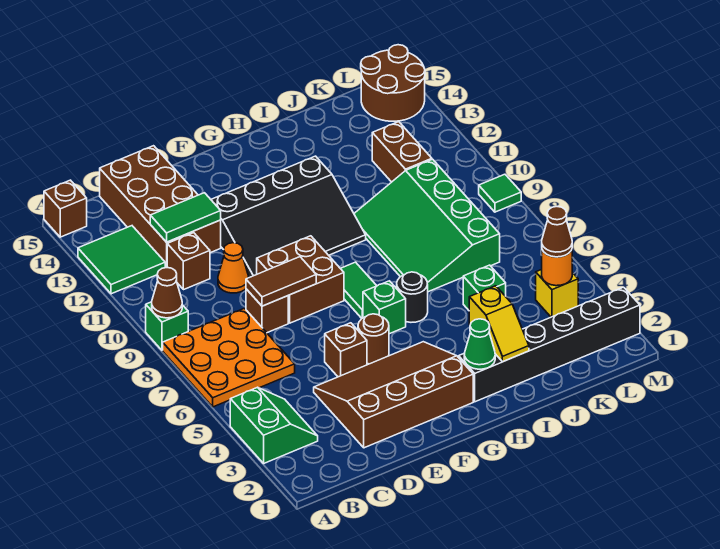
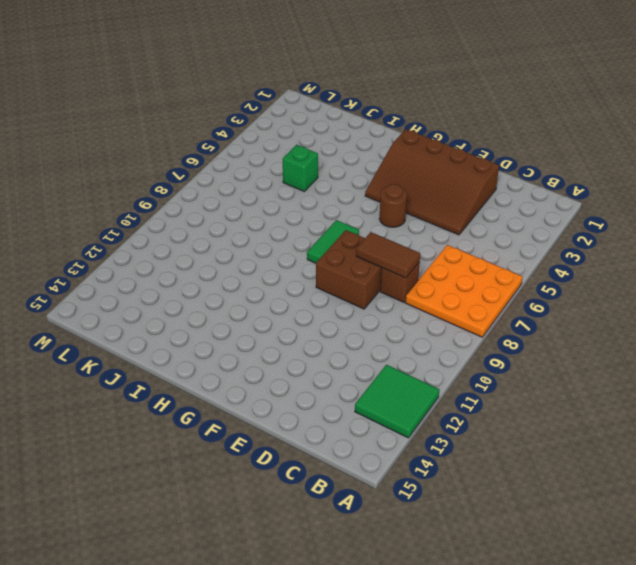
none -> green slope A3:B4 level 1 top A
none -> green brick A9 level 1
none -> brown brick A15 level 1
none -> brown brick C11 level 1

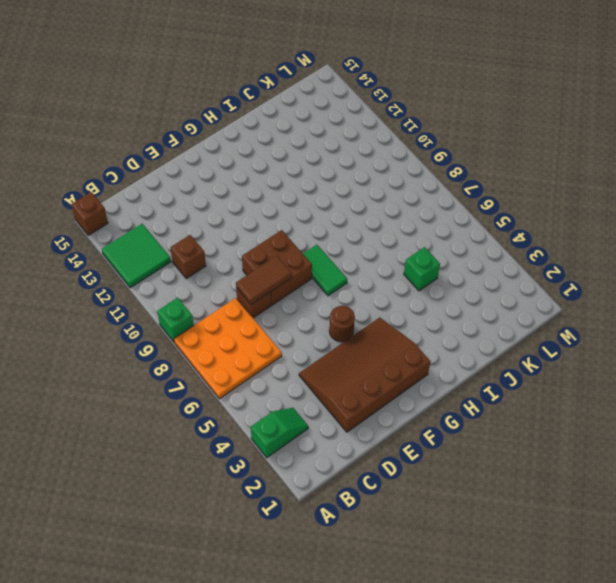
green slope A3:B3 level 1 top A -> green slope A3:B4 level 1 top A
none -> brown brick C12:D15 level 1
none -> orange cone D10 level 1
none -> brown brick E5 level 1
none -> black slope E10:H12 level 1 top 12

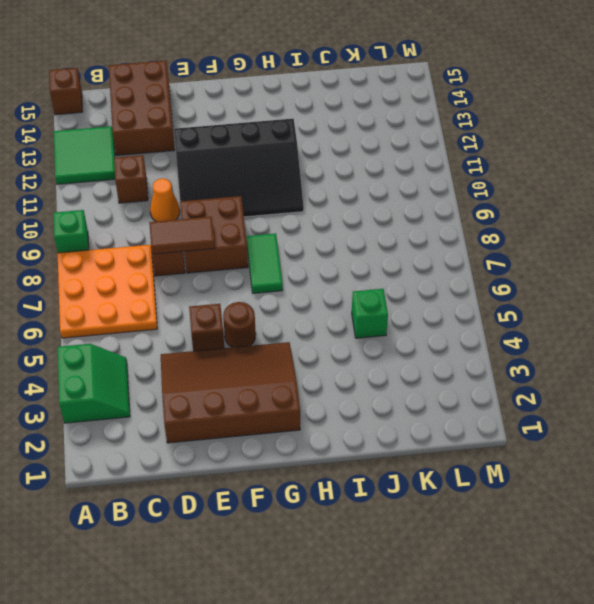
brown brick C13:D15 level 1 -> brown brick C12:D15 level 1
none -> green brick G6 level 1
none -> black brick H2:M2 level 1
none -> black round brick H6 level 1
none -> green slope I7:K10 level 1 top K

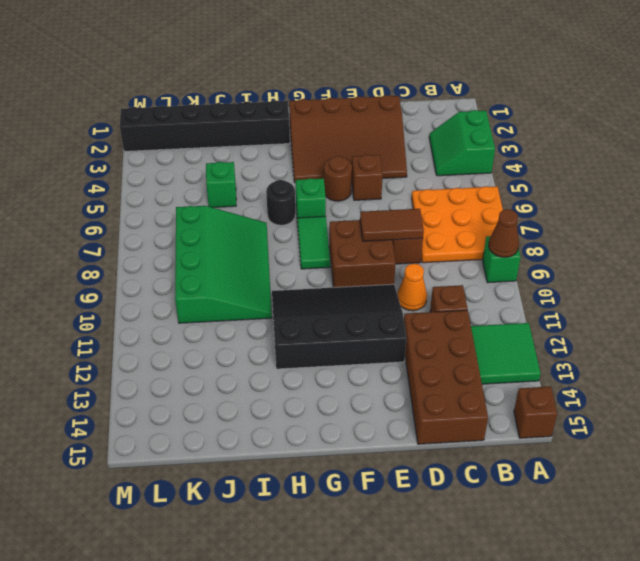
none -> brown brick K11:K12 level 1
none -> yellow brick L4 level 1
none -> brown round brick L14:M15 level 1
none -> green tile M9 level 1

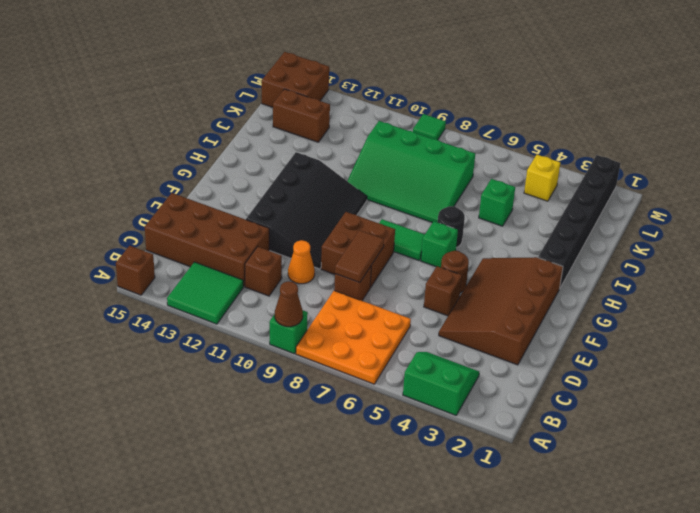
brown brick K13:K14 level 1 -> brown brick K11:K12 level 1
brown brick L14:M15 level 1 -> brown round brick L14:M15 level 1
none -> green tile C12:D12 level 2
none -> green cone H2 level 2
none -> yellow slope I2:I3 level 2 top 3
none -> orange round brick L4 level 2

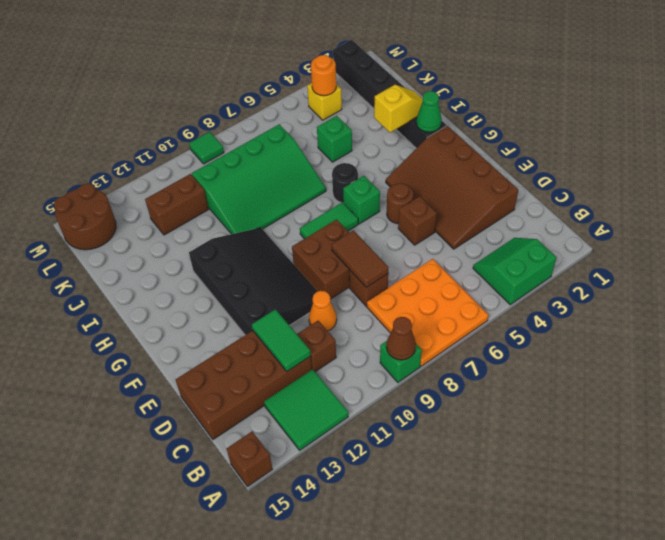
none -> brown cone L4 level 3

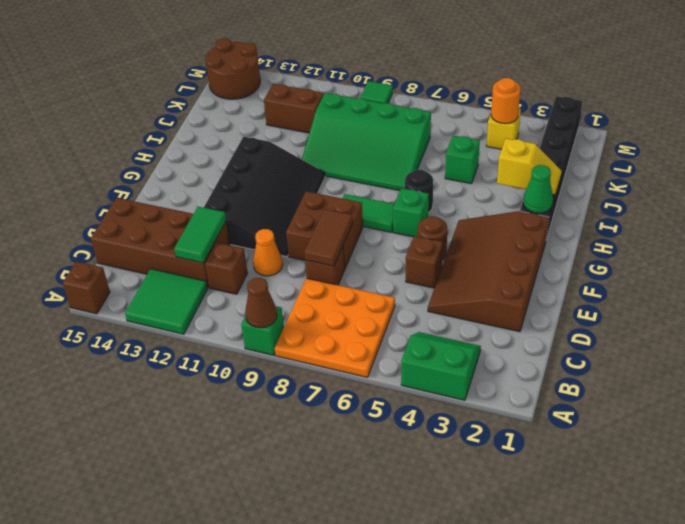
none -> brown cone L4 level 3

